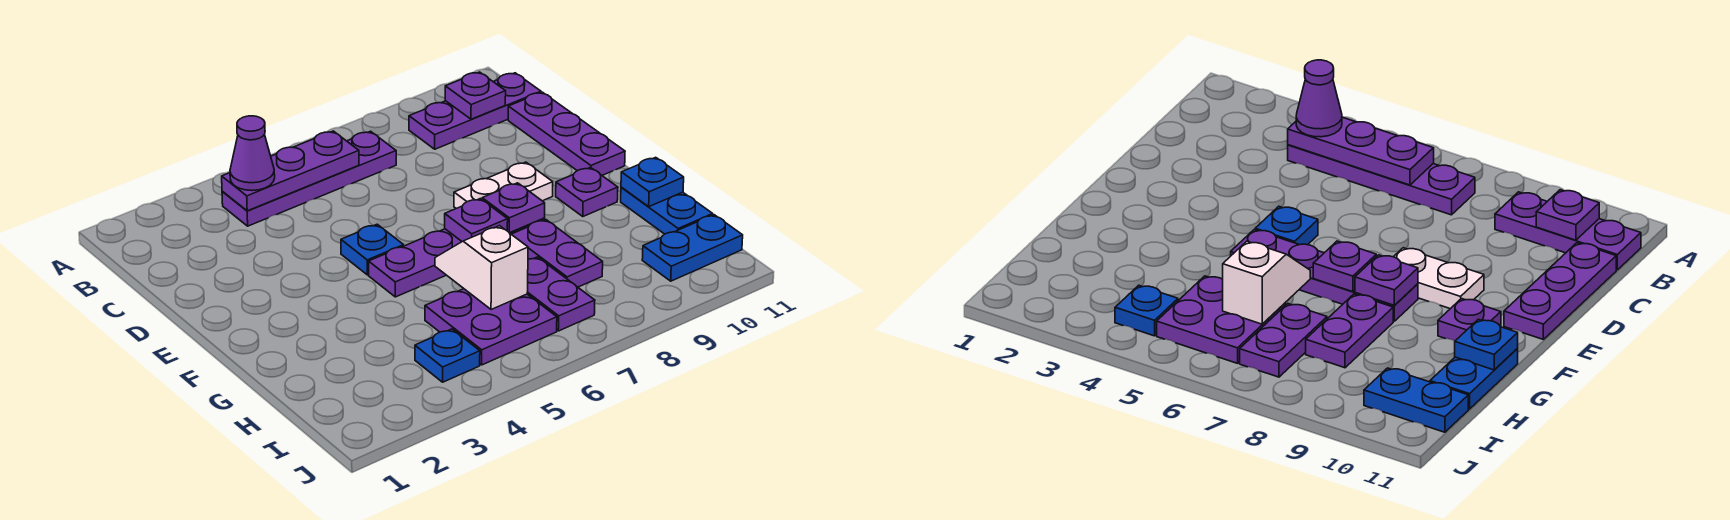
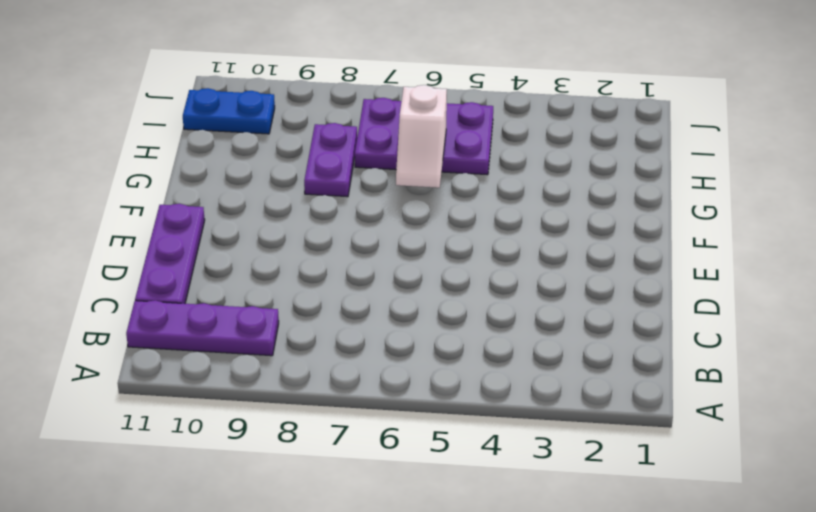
none -> purple plate B4:B7 level 1
none -> blue plate E5 level 1
none -> white plate E8:E9 level 1

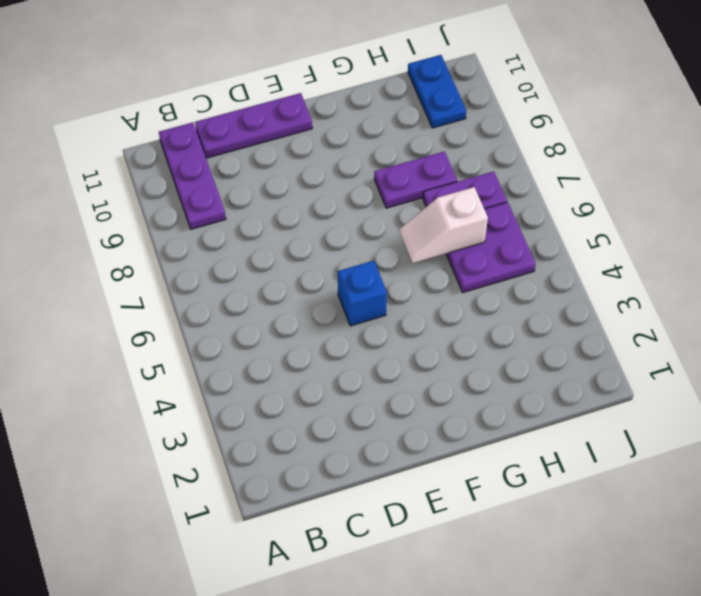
blue brick E5 level 1 -> blue plate E5 level 1
none -> purple plate B4:B7 level 1
none -> white plate E8:E9 level 1
none -> purple plate F5:F8 level 1

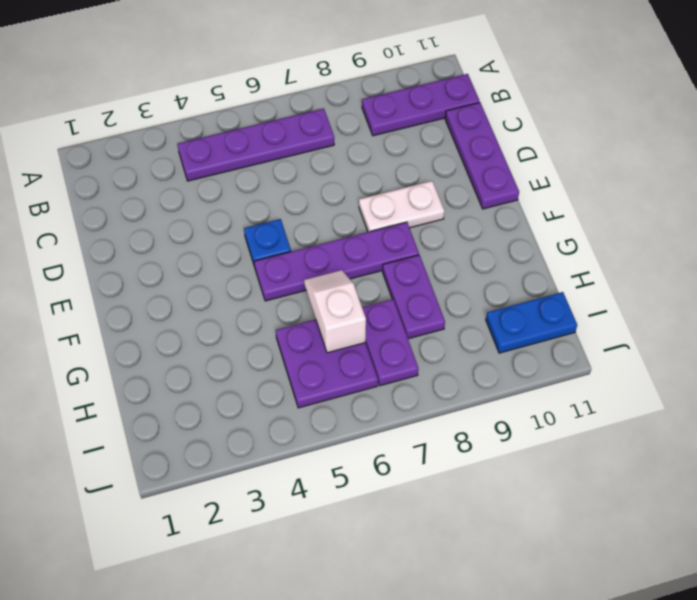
none -> purple plate F10 level 1
none -> blue plate G11:H11 level 1
none -> blue plate I4 level 1

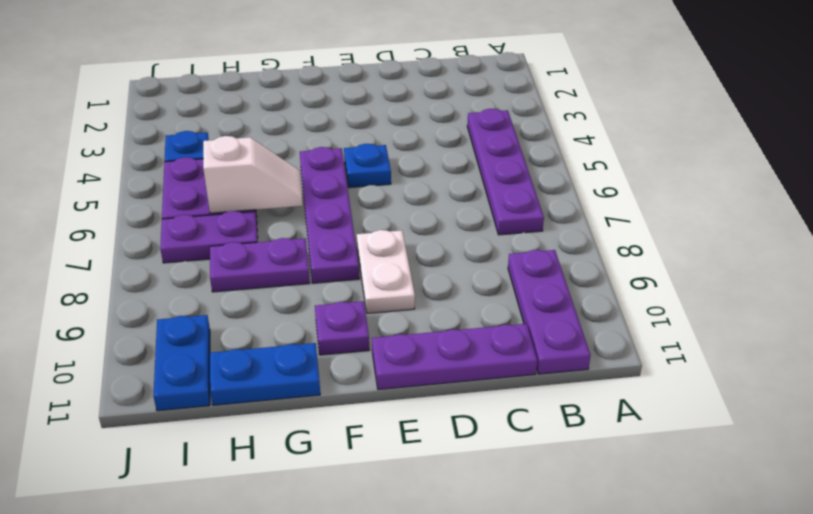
none -> purple plate B4:B6 level 2
none -> purple plate B10 level 2
none -> purple plate F7 level 2

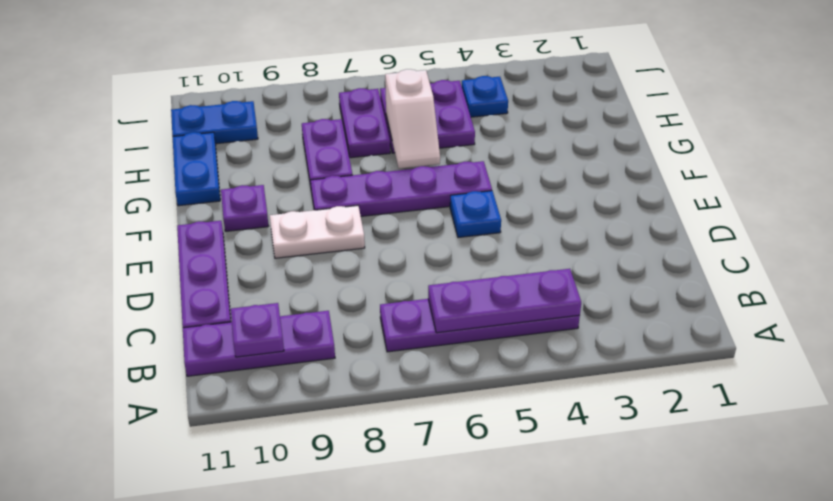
none -> purple plate F7 level 2
none -> purple plate F8 level 2
none -> blue plate G11 level 2

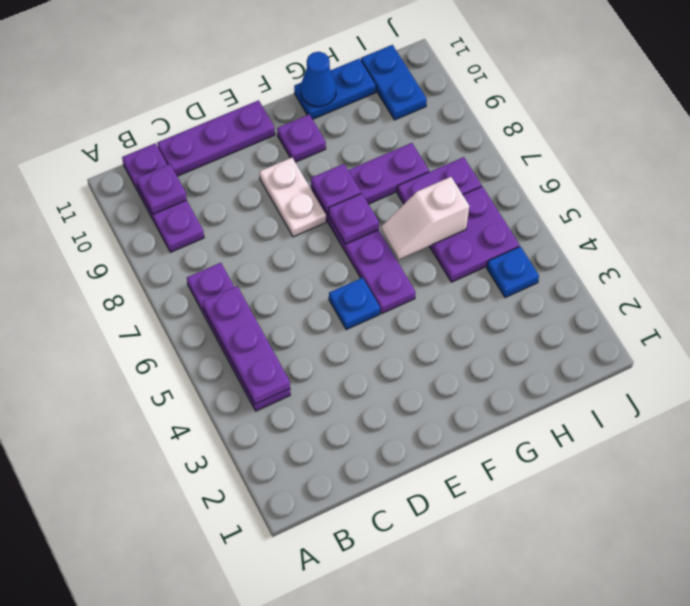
blue cone G11 level 2 -> blue plate G11 level 2
none -> purple cone B4 level 3

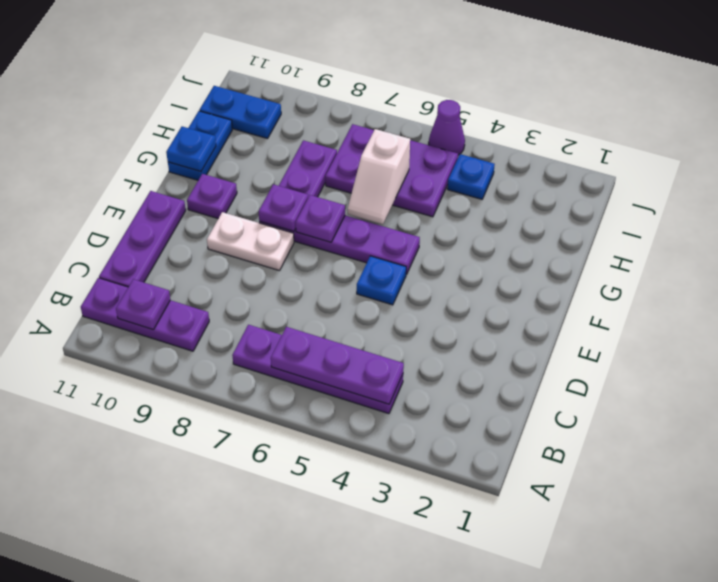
purple cone J5 level 1 -> purple cone B4 level 3

